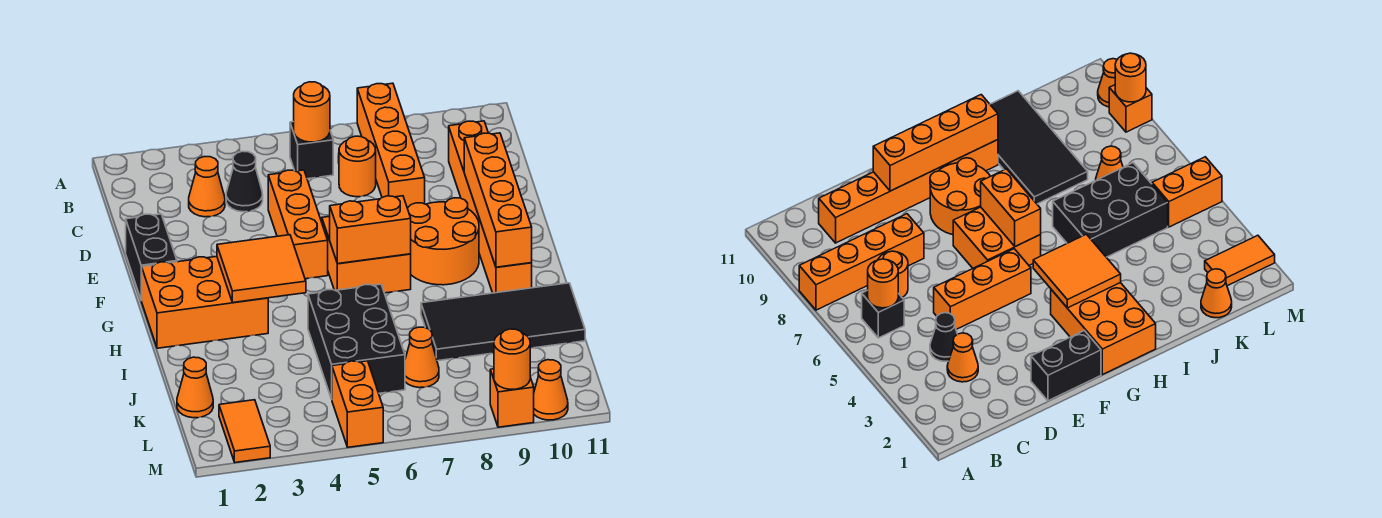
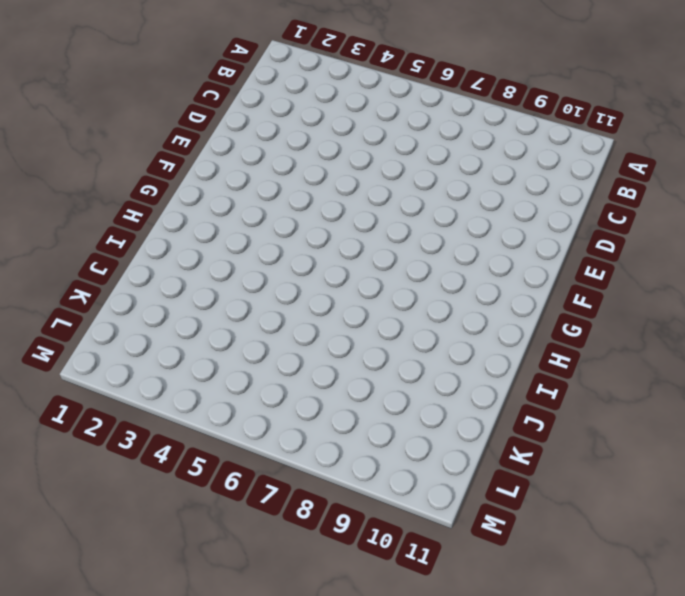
none -> orange brick A8:D8 level 1
none -> black brick B6 level 1
none -> orange cone C3 level 1

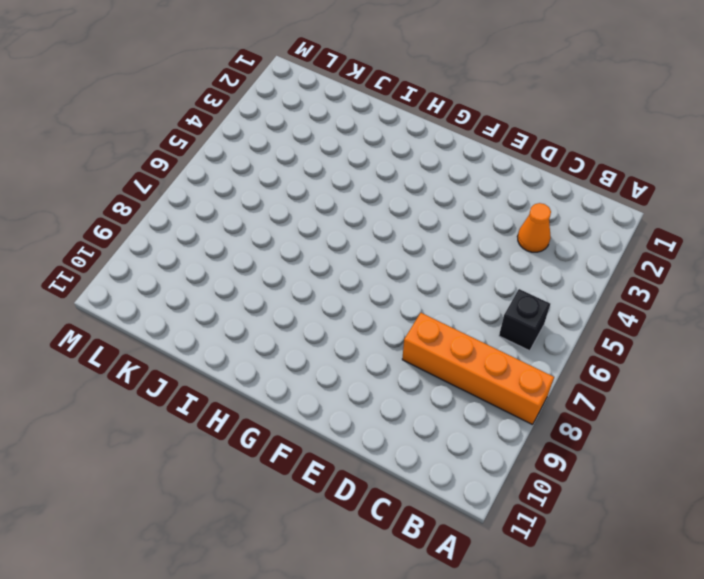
none -> black cone C4 level 1
none -> orange round brick C7 level 1
none -> orange brick C10:H10 level 1

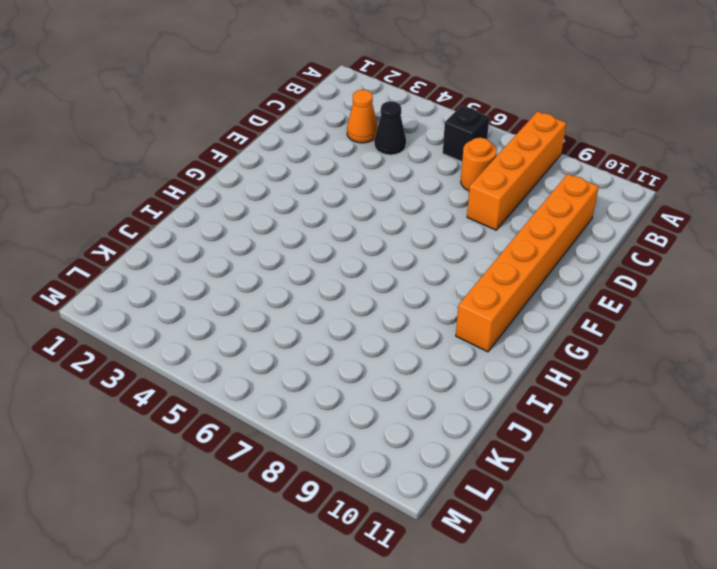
none -> orange brick D5:F5 level 1
none -> black brick E1:F1 level 1
none -> orange brick F6:G7 level 1

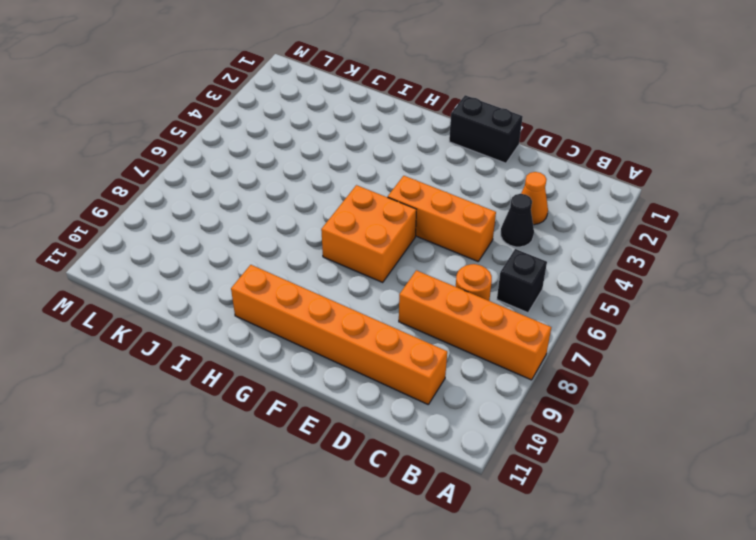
none -> orange round brick F8:G9 level 1
none -> orange brick G1:H3 level 1
none -> black brick I5:K6 level 1

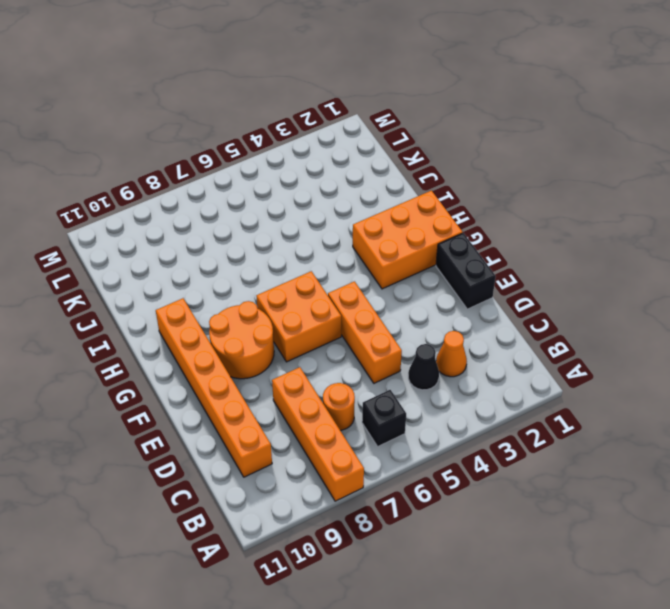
none -> black brick I5:K6 level 1
none -> black tile I8:J11 level 1
none -> orange cone K1 level 1

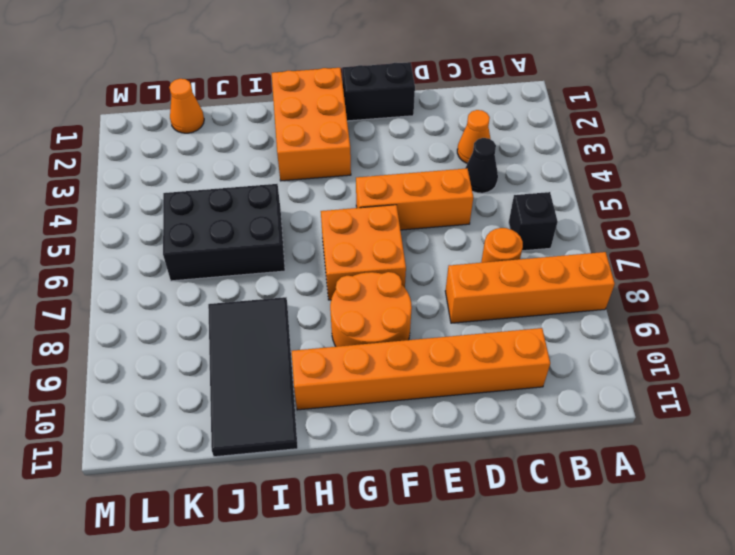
none -> orange cone K7 level 1
none -> orange tile L2:M2 level 1
none -> orange brick L5:M5 level 1

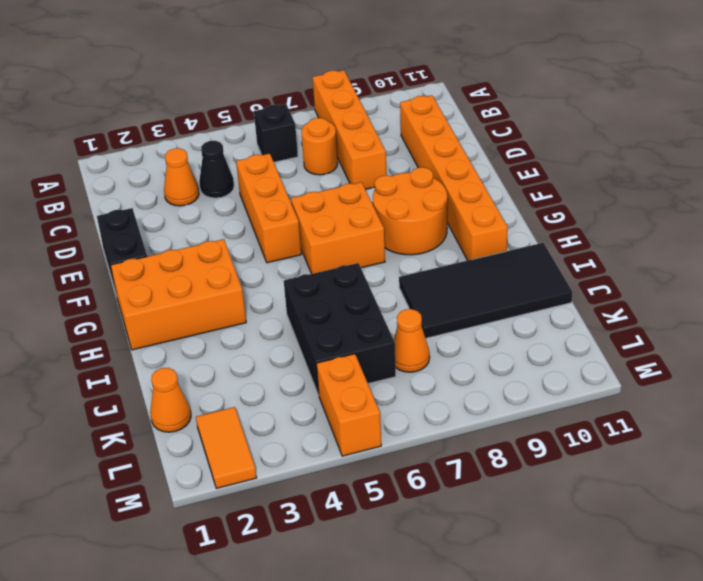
none -> orange brick M9 level 1
none -> orange cone M10 level 1
none -> orange round brick B6 level 2

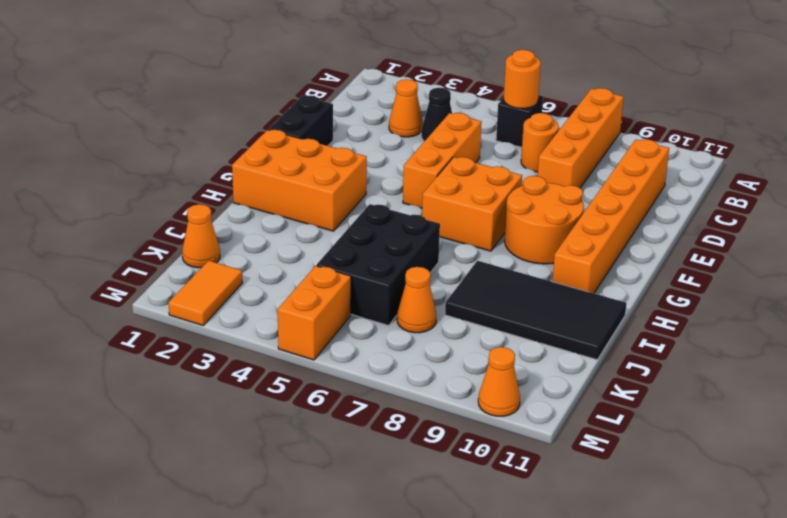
none -> orange brick M9 level 1
none -> orange brick E10:H10 level 2
none -> orange tile G3:H4 level 2

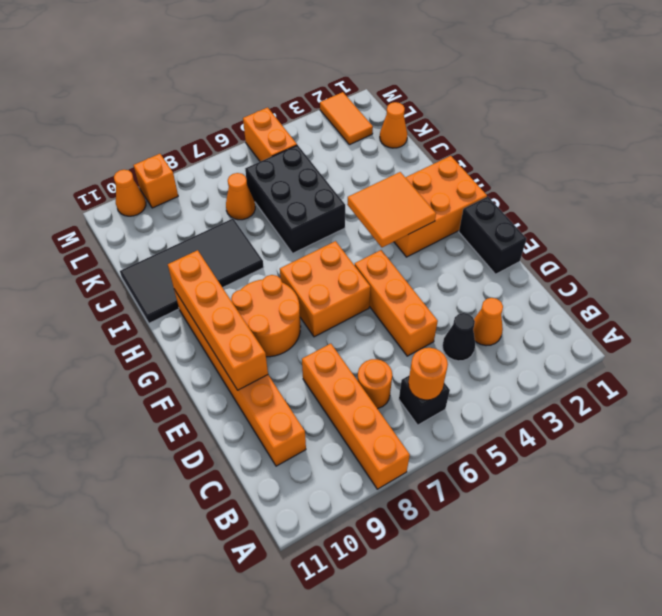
none -> orange brick G6:G7 level 2
none -> orange round brick M9 level 2

